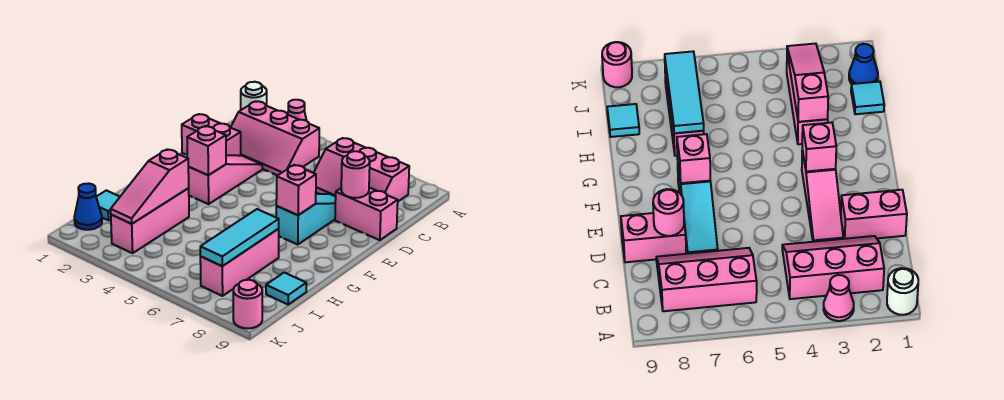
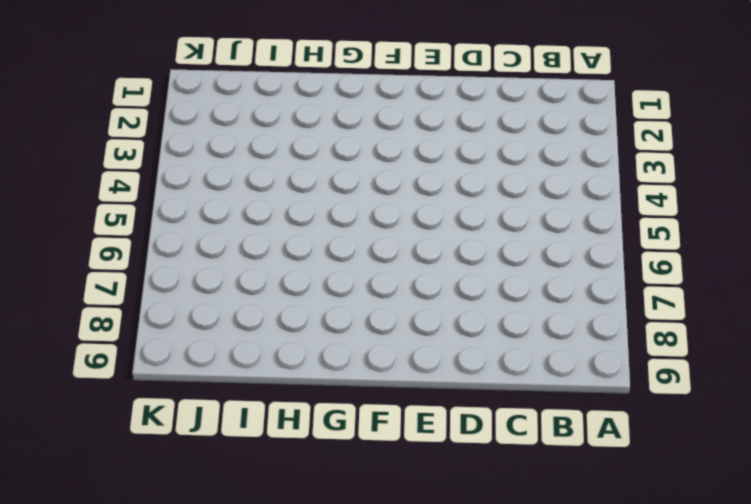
none -> white round brick A1 level 1
none -> pink cone A3 level 1
none -> pink slope B2:C4 level 1 top B

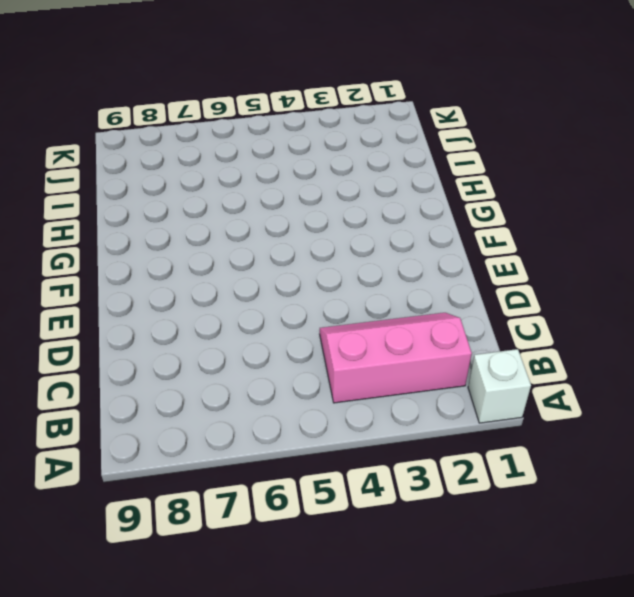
white brick A1 level 1 -> white round brick A1 level 1
none -> pink cone A3 level 1
none -> pink slope B6:C8 level 1 top B
none -> pink brick D1:D2 level 1

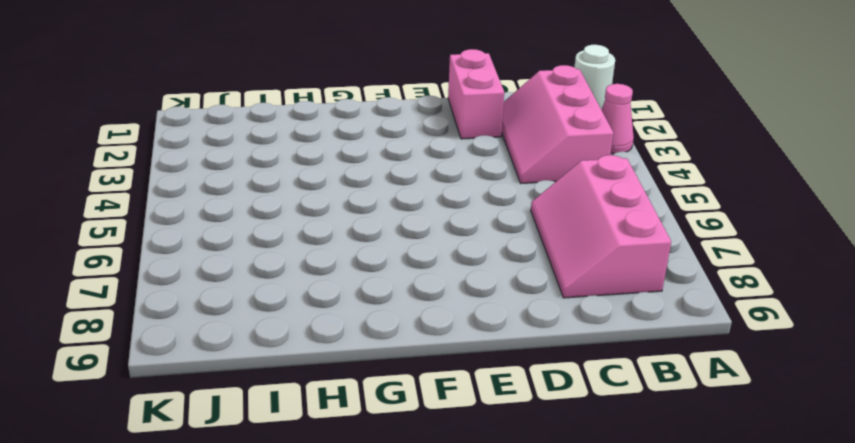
none -> pink slope D3:F3 level 1 top F
none -> cyan slope D7:F7 level 1 top F
none -> pink brick D8:D9 level 1

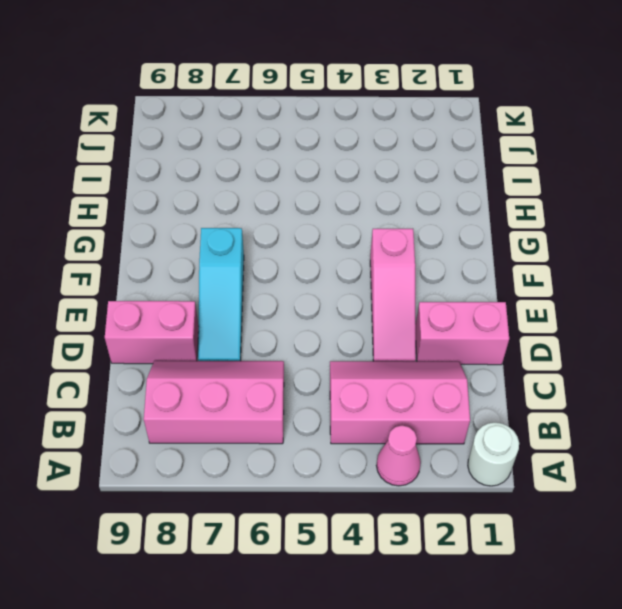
none -> pink brick H3:J3 level 1
none -> pink brick H7:J7 level 1
none -> cyan tile I1 level 1

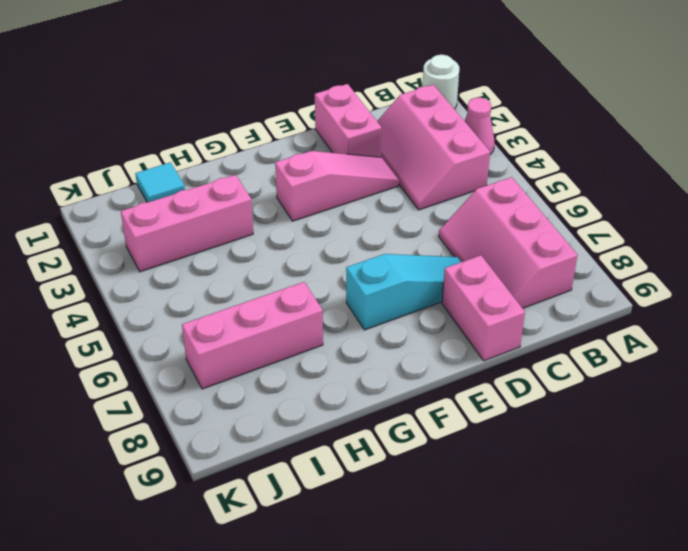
none -> cyan tile I9 level 1
none -> blue cone J1 level 1
none -> pink round brick K9 level 1

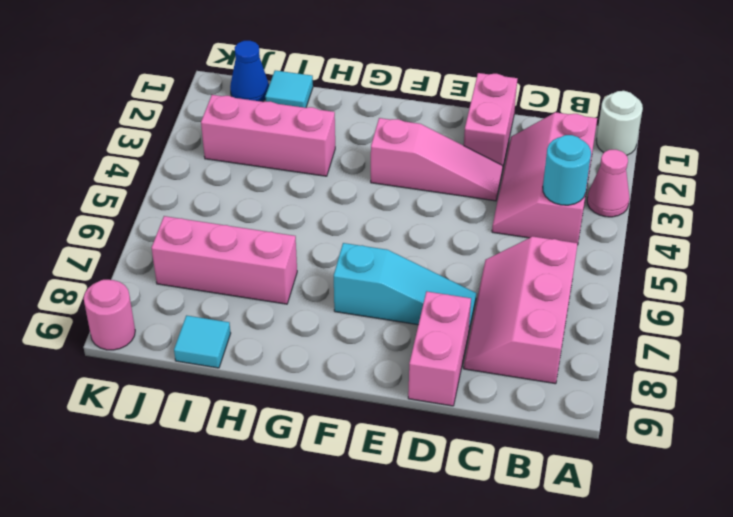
cyan round brick B4 level 2 -> none
none -> pink round brick D8 level 2
none -> pink brick F3 level 2
none -> pink brick F7 level 2

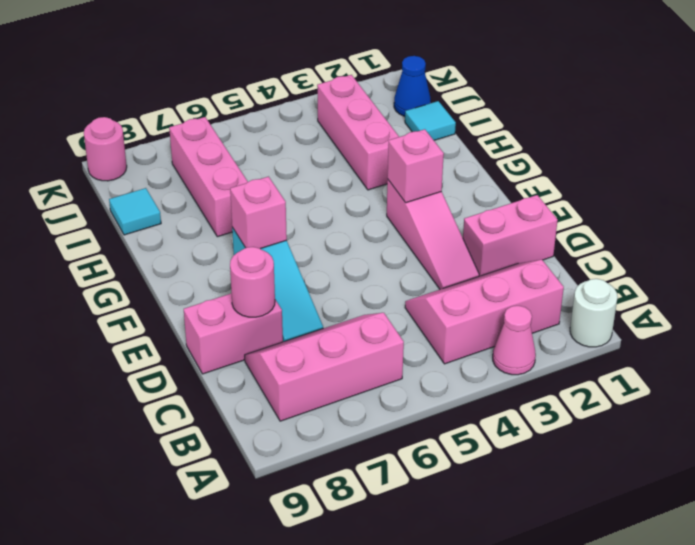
none -> pink slope H3:J3 level 2 top H
none -> cyan tile H7:J7 level 2

